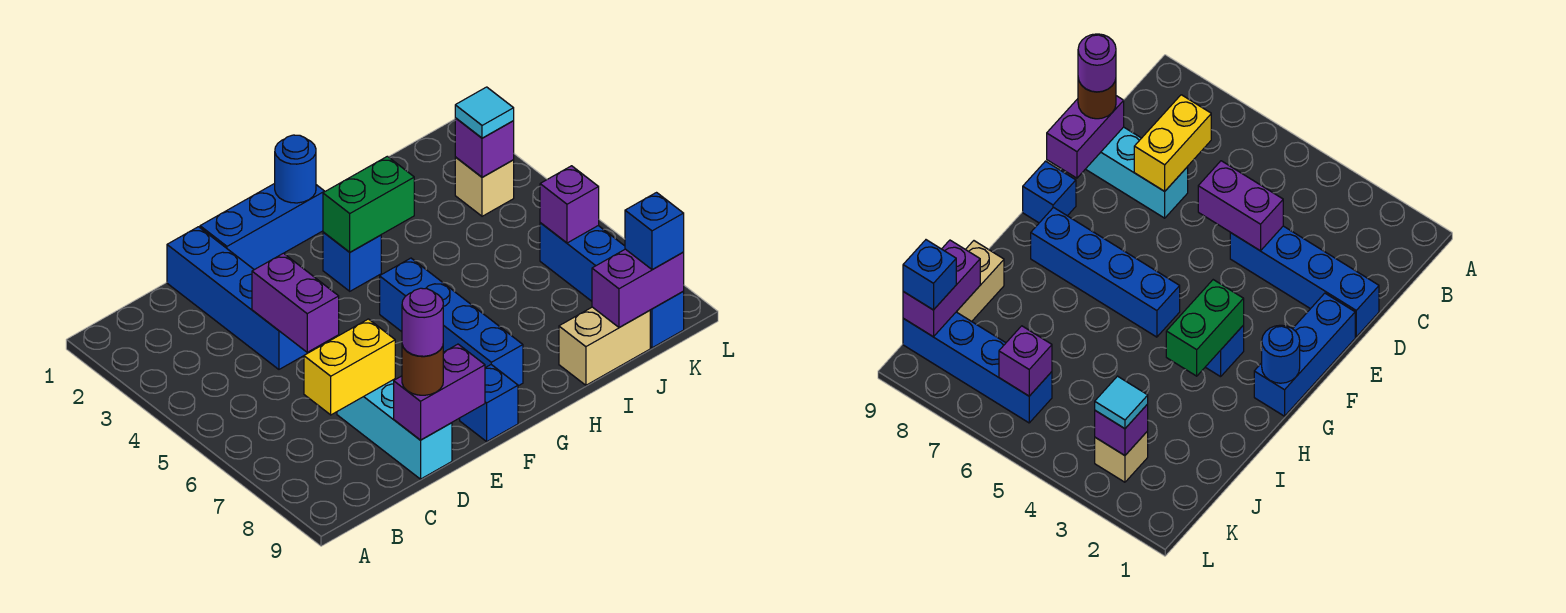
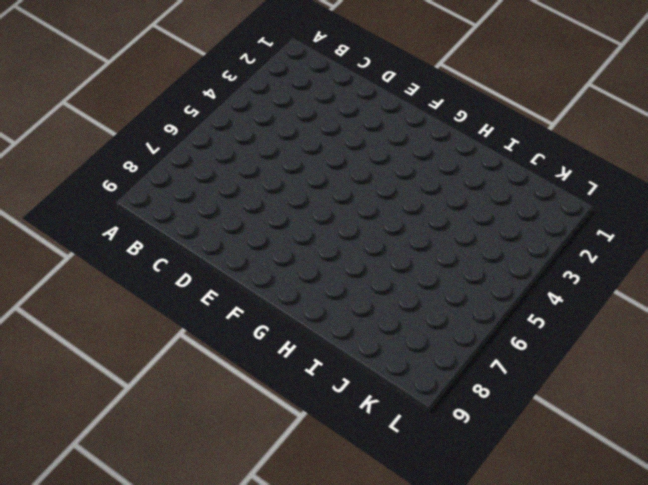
none -> blue brick D1:D4 level 1
none -> cyan brick D7:D9 level 1
none -> blue brick E1:G1 level 1

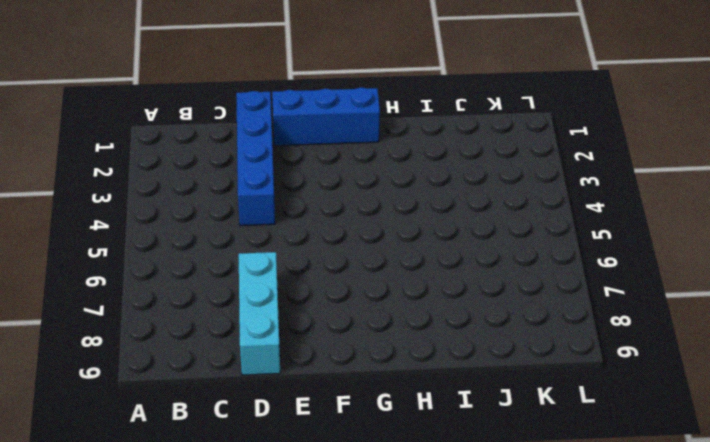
none -> blue brick F9 level 1
none -> blue brick G3 level 1
none -> blue brick G5:G8 level 1

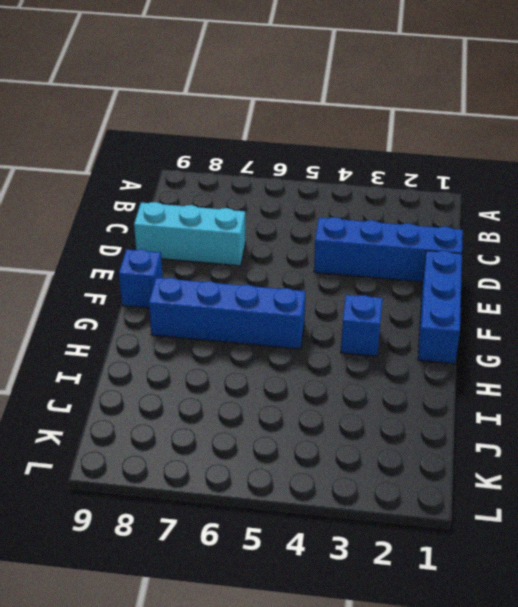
none -> tan brick I9:J9 level 1
none -> tan brick K3 level 1
none -> blue brick K6:K9 level 1

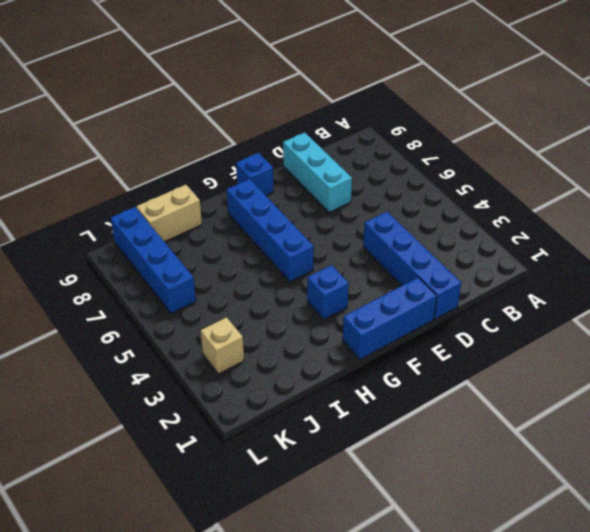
none -> yellow brick C7:D7 level 2
none -> purple brick D4:D5 level 2
none -> purple brick D9:E9 level 2

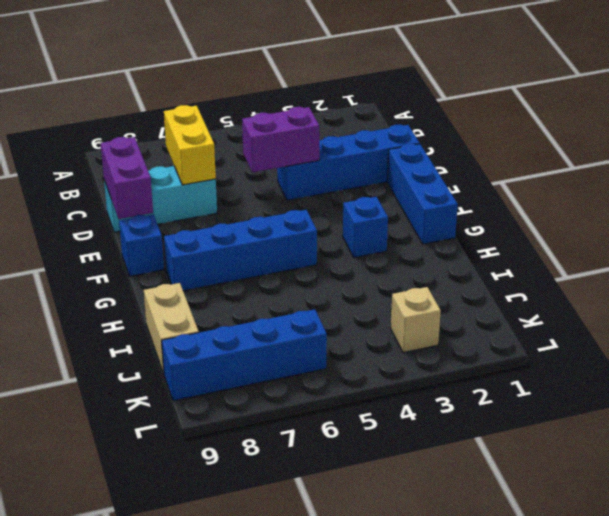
none -> blue round brick G1 level 2
none -> green brick G3:H3 level 2
none -> purple brick J9:K9 level 2

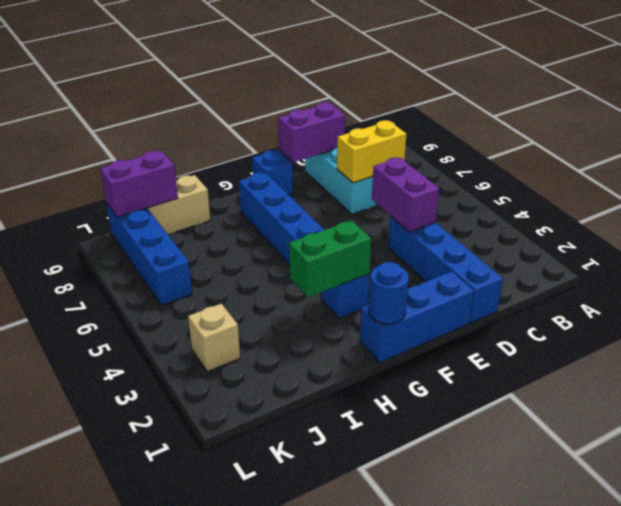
none -> purple brick K3 level 2
none -> purple brick K6 level 2
none -> brown round brick D9 level 3

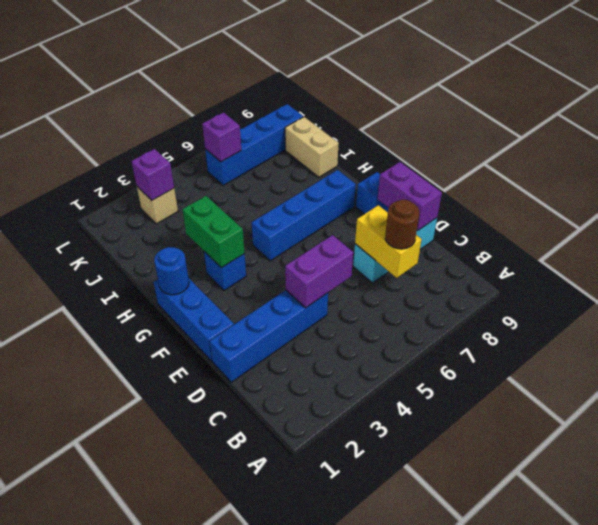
brown round brick C7 level 3 -> brown round brick D9 level 3
none -> purple brick J9:K9 level 2
none -> cyan tile K3 level 3
none -> blue brick K9 level 3

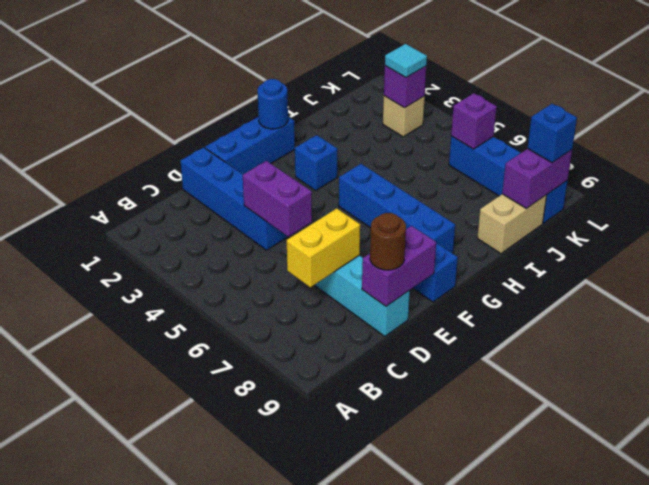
none -> green brick G3:H3 level 2
none -> purple round brick D9 level 4

